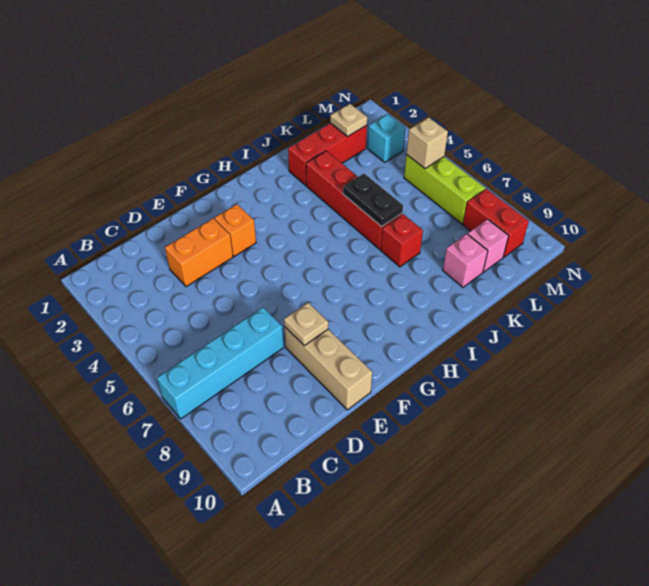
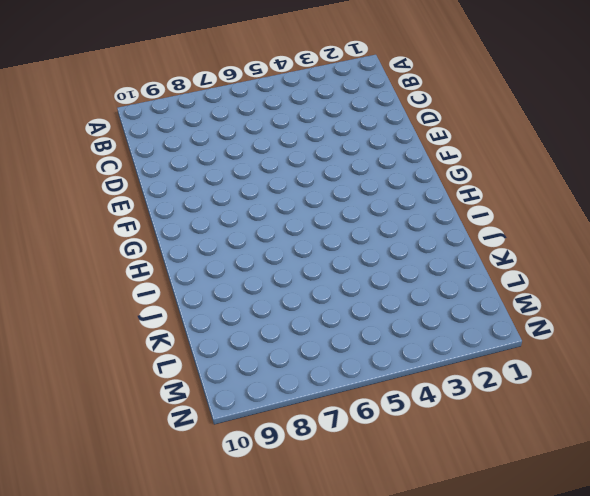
none -> cyan brick A7:D7 level 1
none -> orange brick D3:E3 level 1
none -> tan brick E8:E10 level 1

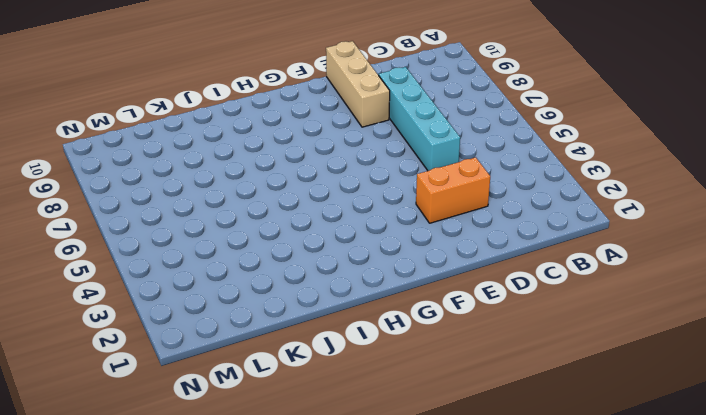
cyan brick D5:D8 level 1 -> cyan brick A7:D7 level 1
none -> orange brick F3 level 1
none -> red brick J2:L2 level 1
none -> red brick J3:J6 level 1

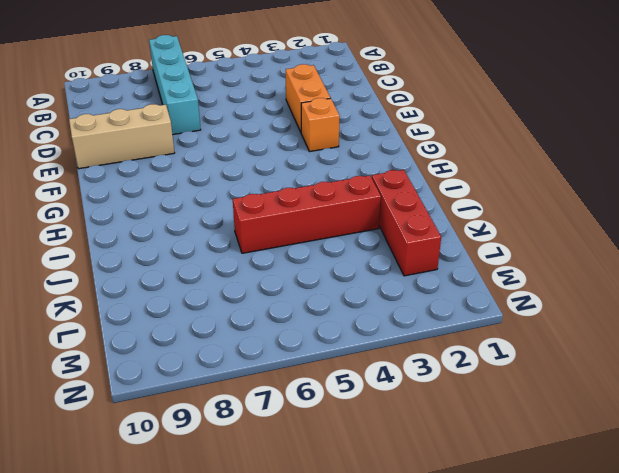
none -> red brick J7 level 1
none -> pink brick K9 level 1
none -> pink brick L9 level 1

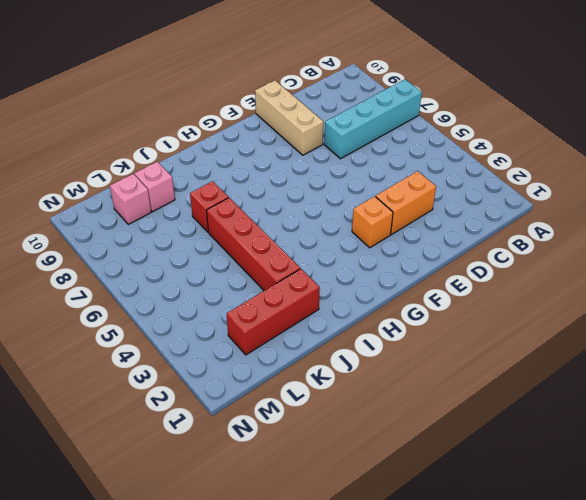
none -> cyan brick M3 level 1
none -> lime brick M5:M7 level 1
none -> red brick M8:M9 level 1

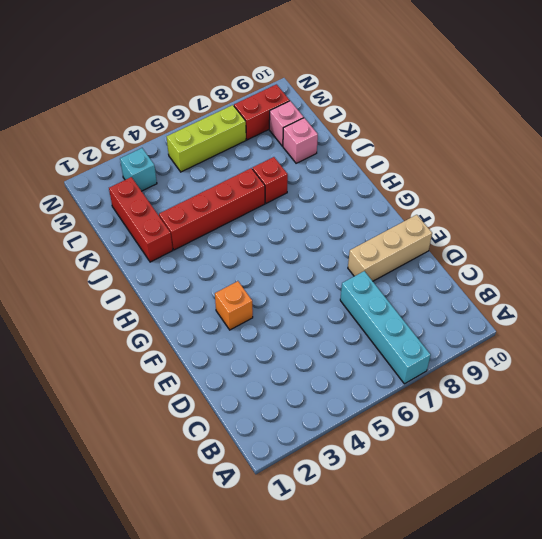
none -> orange brick D3:E3 level 1
none -> tan plate E8 level 2
none -> black plate J5:J6 level 2

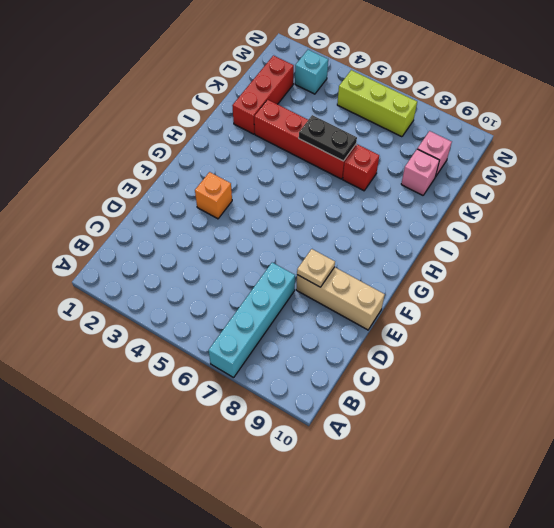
none -> orange brick D3:E3 level 1
none -> red brick M8:M9 level 1
none -> tan plate L2 level 2

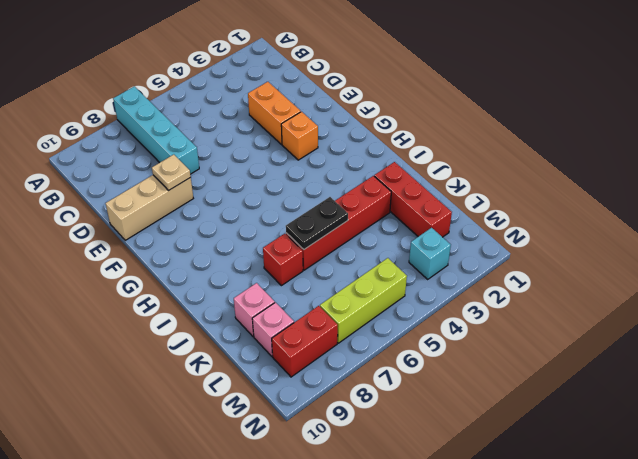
none -> tan plate L2 level 2
none -> tan brick M5 level 2

